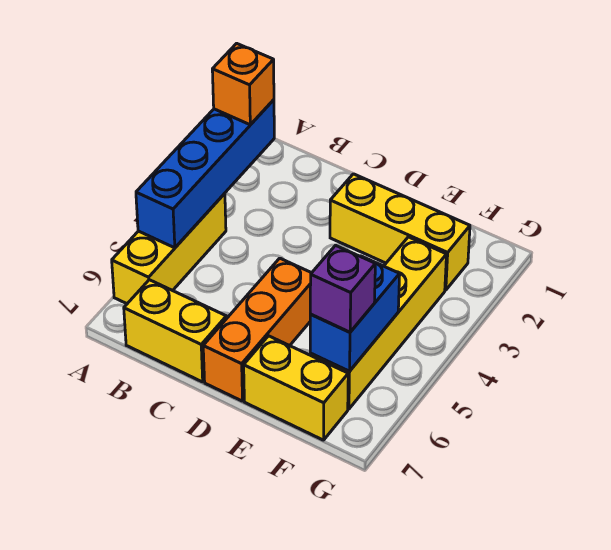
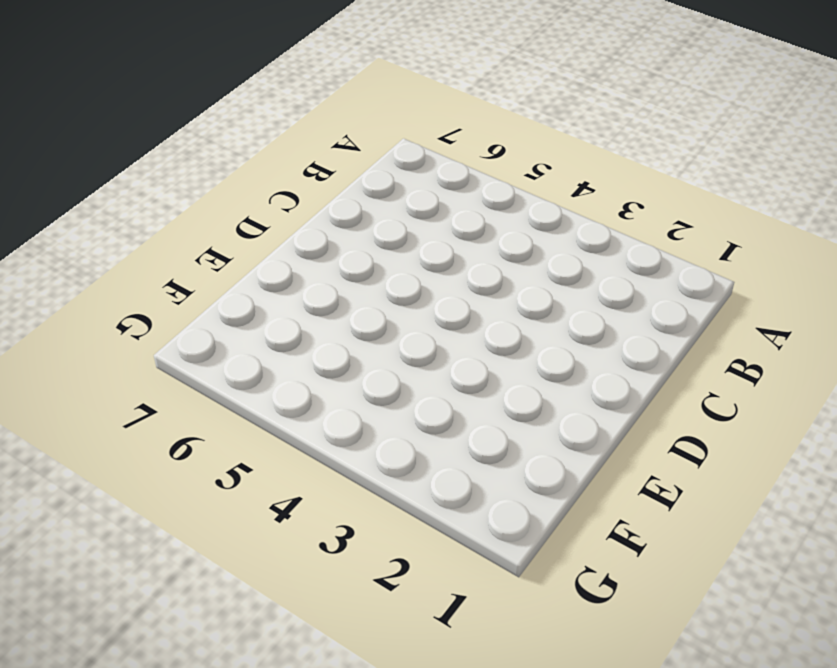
none -> yellow brick A4:A6 level 1
none -> yellow brick B7:C7 level 1

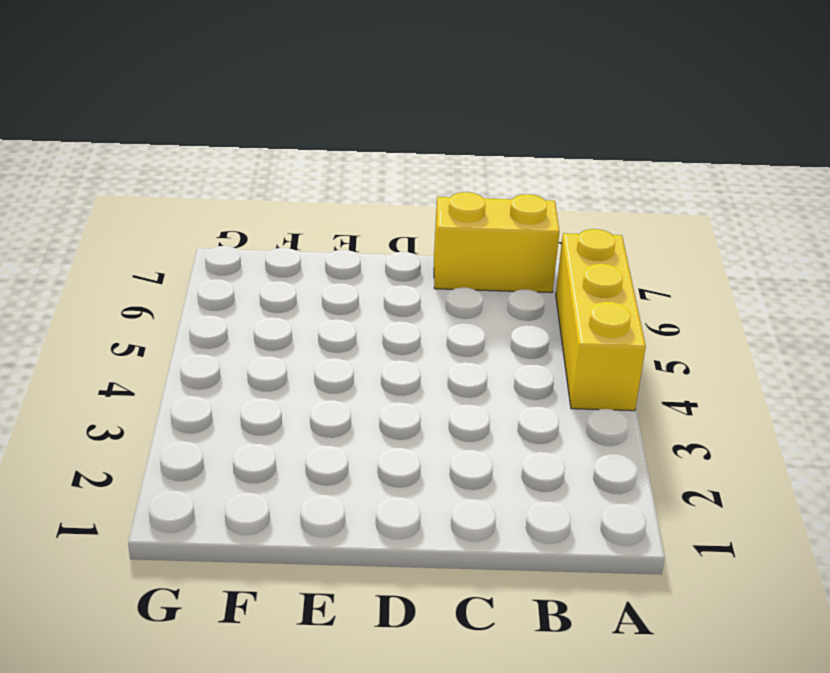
none -> yellow brick D2:F2 level 1
none -> orange brick D5:D7 level 1

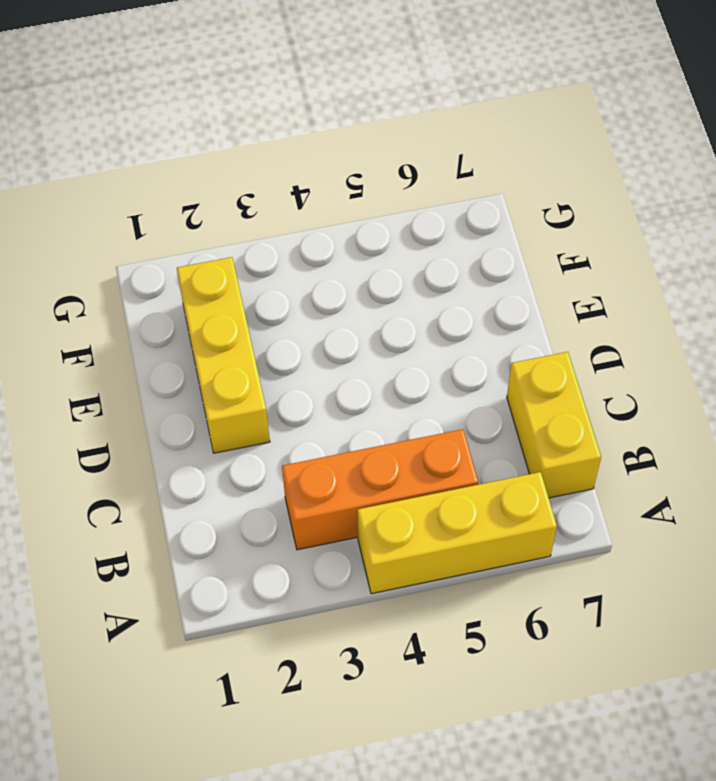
orange brick B3:B5 level 1 -> orange brick D5:D7 level 1
none -> yellow brick E7:F7 level 1
none -> yellow brick F3:F6 level 1

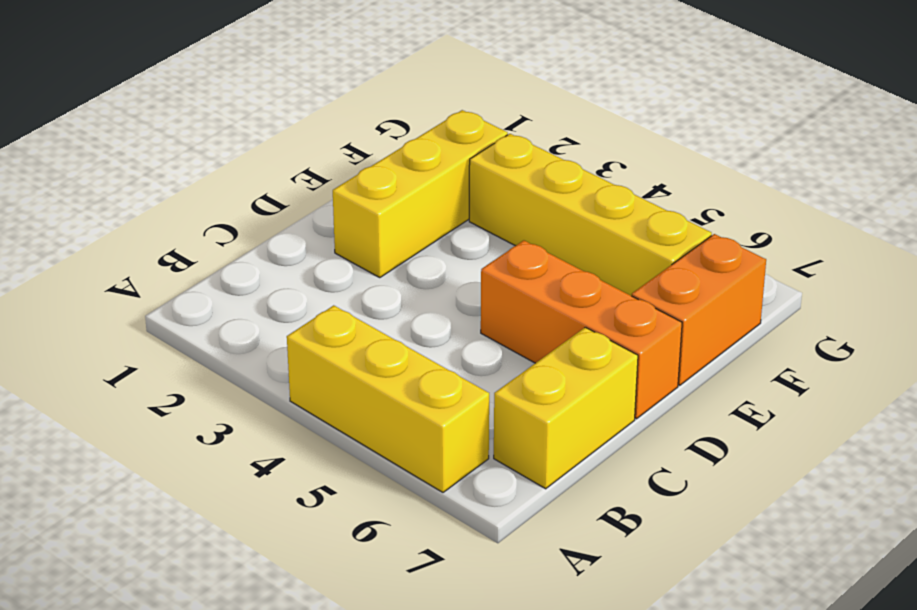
orange brick E7:F7 level 1 -> yellow brick E7:F7 level 1
none -> blue brick A2:A5 level 2
none -> blue brick F5:F6 level 2

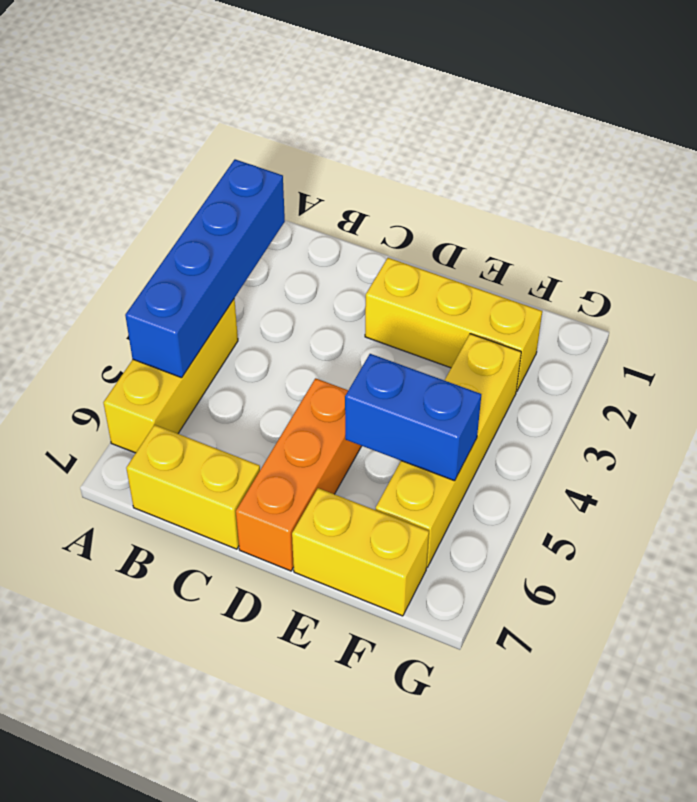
blue brick E5:F5 level 2 -> blue brick F5:F6 level 2
none -> orange brick A2 level 3
none -> purple brick F6 level 3

